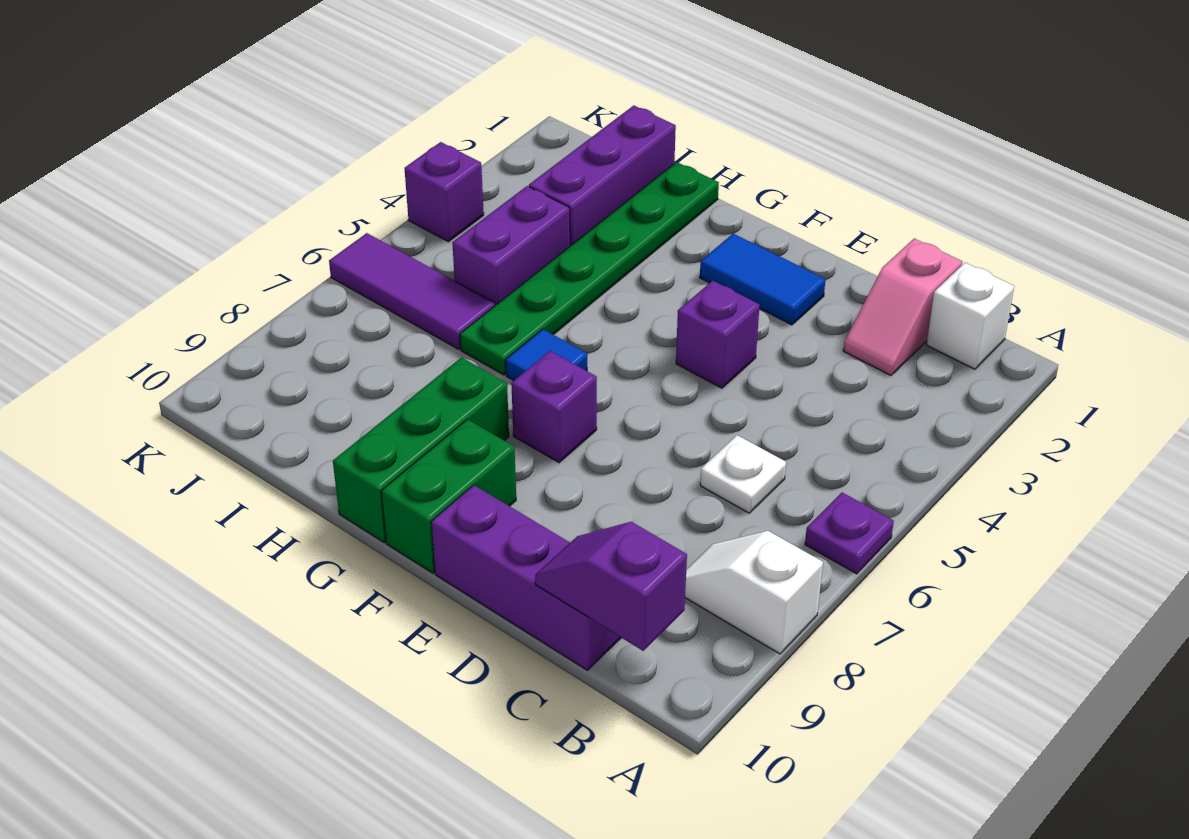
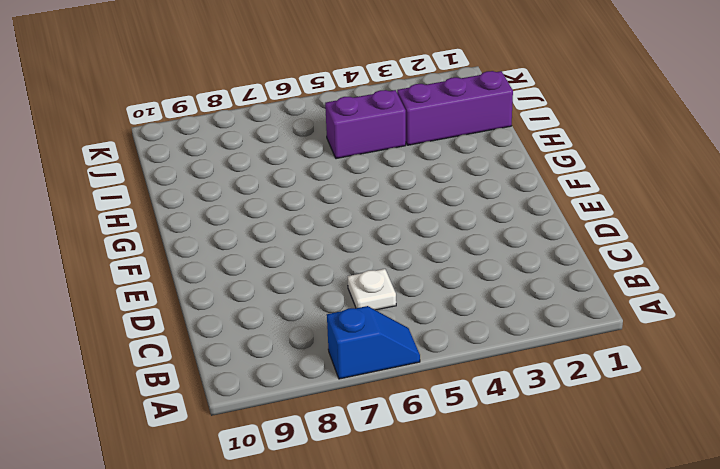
blue slope A6:A7 level 1 top 7 -> purple plate A6 level 1
none -> white slope A8:B8 level 1 top A
none -> white brick B1 level 1
none -> pink slope C1:C2 level 1 top 1

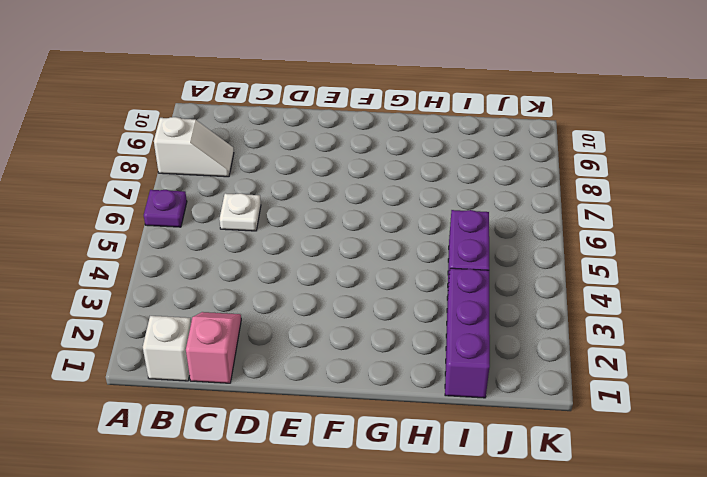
none -> purple brick C10:E10 level 1
none -> blue tile E2:F2 level 1
none -> purple brick E4 level 1

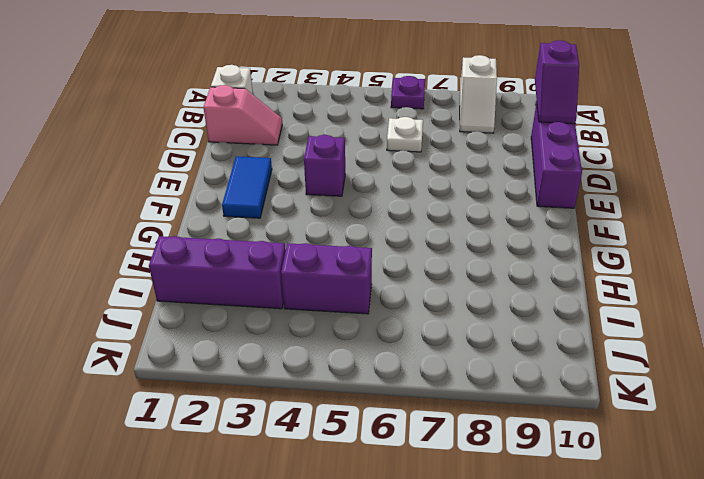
none -> purple brick F7 level 1
none -> green brick F9:F10 level 1
none -> blue tile G6 level 1

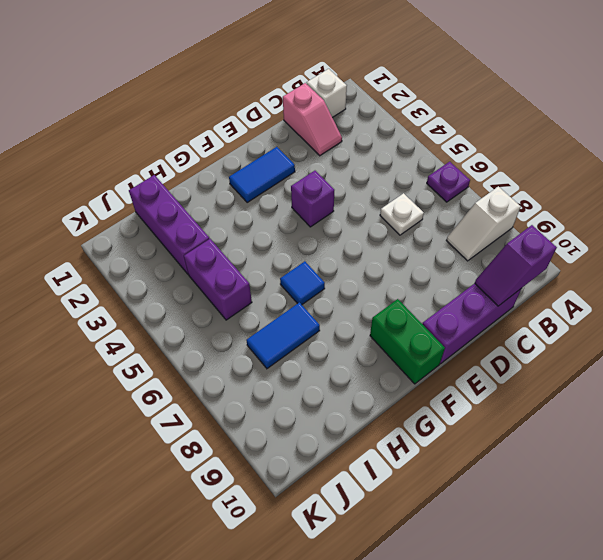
blue tile H7:I7 level 1 -> none
none -> purple brick F7 level 1
none -> green brick G8:G10 level 1
none -> green plate H1:H6 level 1

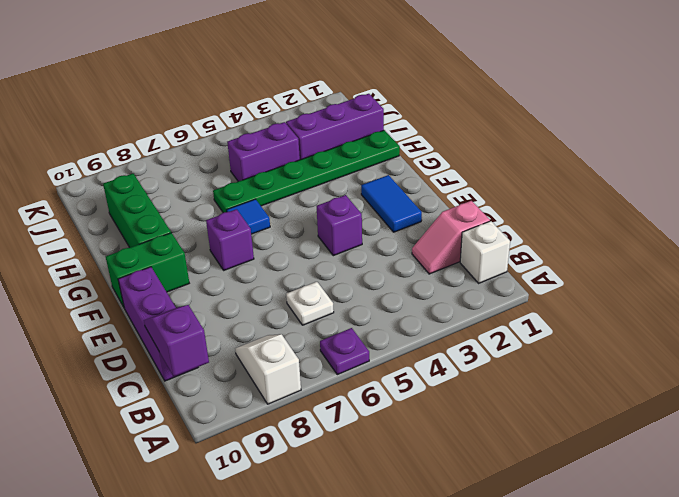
green brick G9:I9 level 1 -> green brick G8:G10 level 1
none -> purple tile I6:K6 level 1
none -> purple brick K4 level 1

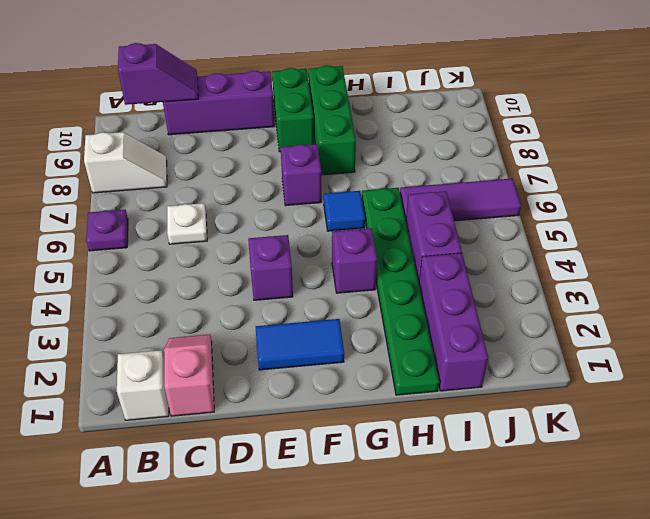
purple brick G4 level 1 -> purple brick K4 level 1

